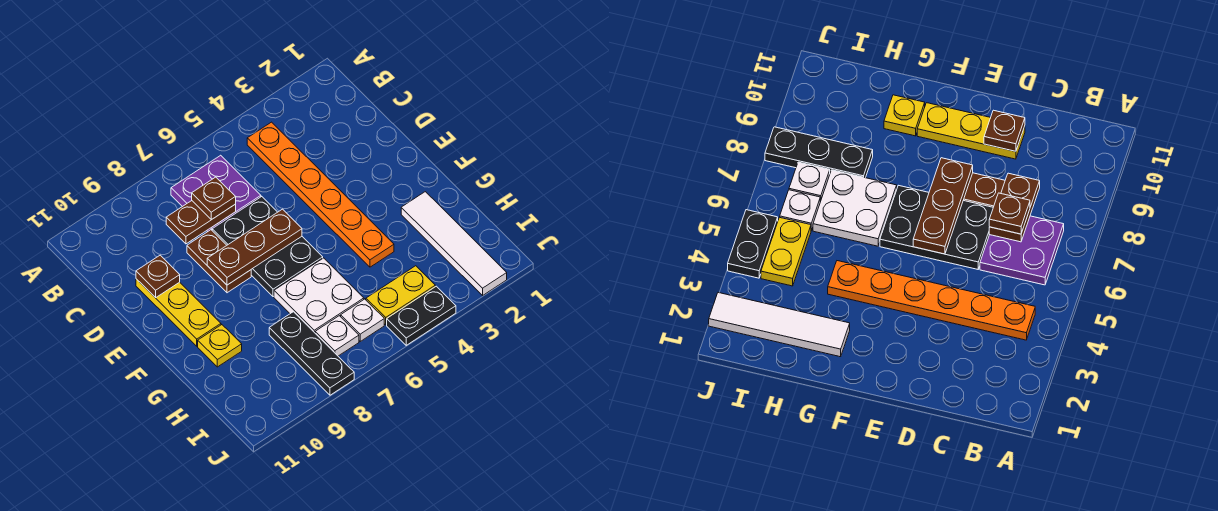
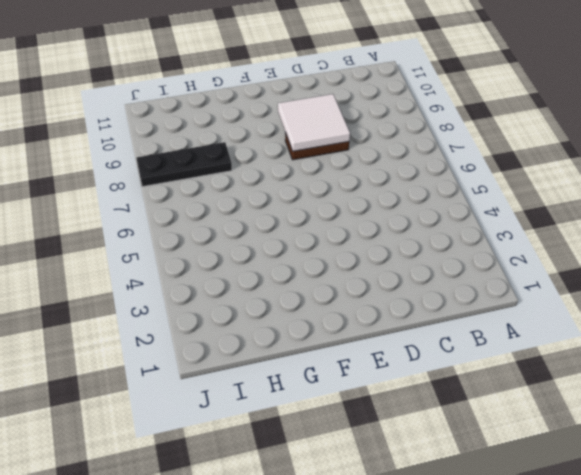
white tile D8:E9 level 2 -> brown plate E6:E8 level 2
none -> orange plate B4:G4 level 1
none -> purple plate B6:C7 level 1
none -> black plate D6:F7 level 1

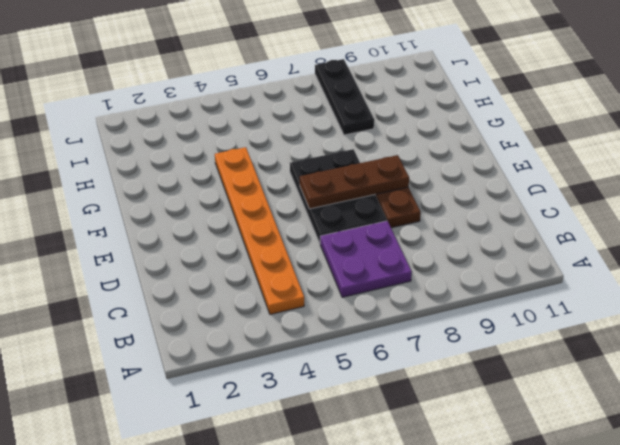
none -> yellow plate D10:F10 level 1
none -> white tile G2:J2 level 1
none -> white plate G6:H7 level 1

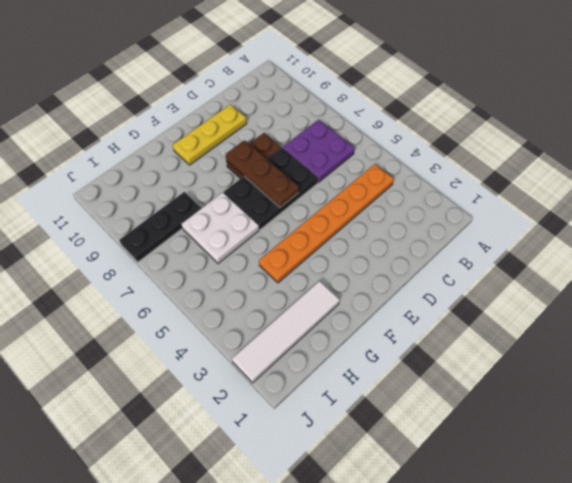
none -> yellow plate G10 level 1
none -> yellow plate I4:I5 level 1
none -> white plate I6 level 1

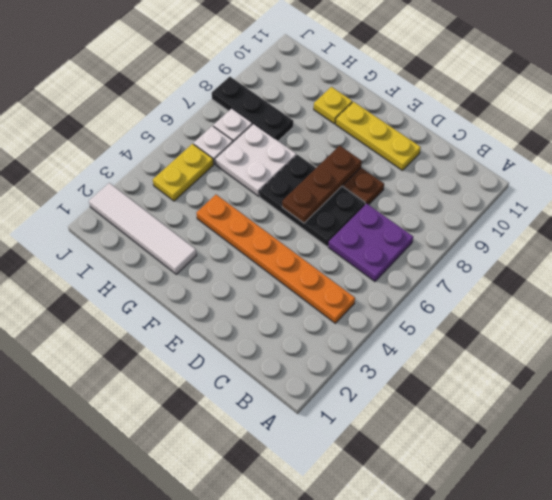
none -> black plate J4:J5 level 1
none -> brown plate C7:C8 level 2
none -> brown plate D10 level 2

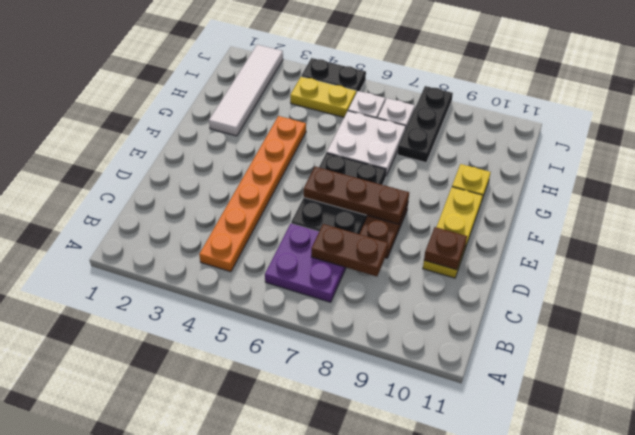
none -> brown plate C7 level 3

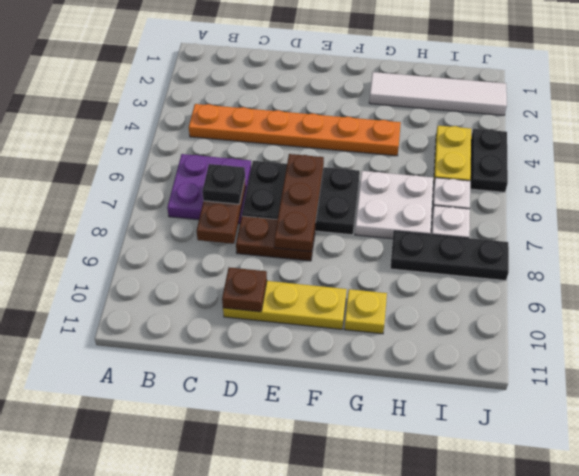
black plate C7 level 3 -> brown plate C7 level 3

